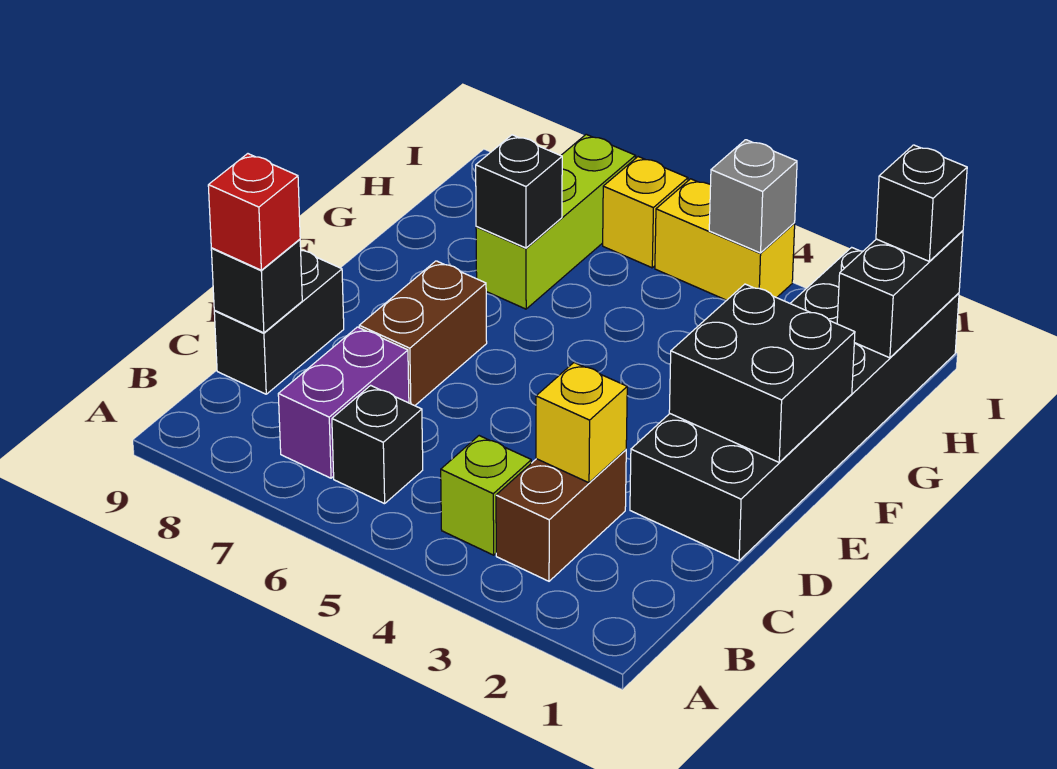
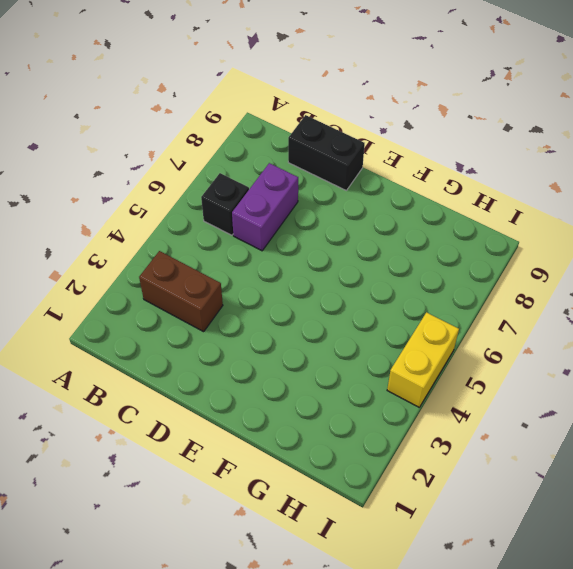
purple brick C6:C7 level 1 -> purple brick B7:C7 level 1
none -> lime brick B4 level 1
none -> black brick D1:I2 level 1
none -> brown brick D7:E7 level 1

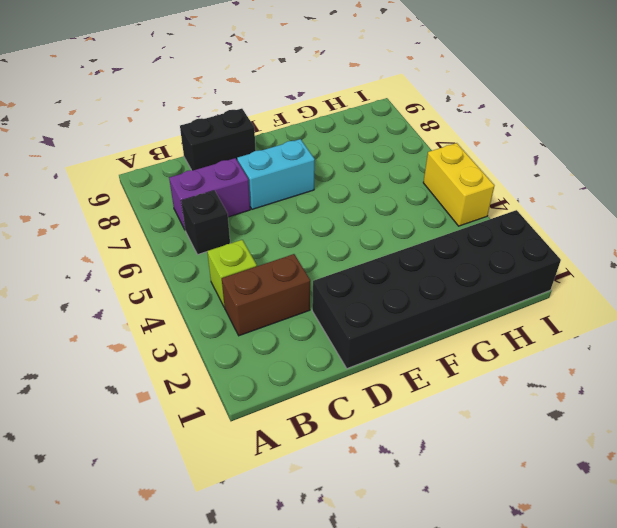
cyan brick D7:E7 level 1 -> brown brick D7:E7 level 1
none -> lime brick G7:I7 level 1
none -> yellow brick I6 level 1
none -> yellow brick C3 level 2

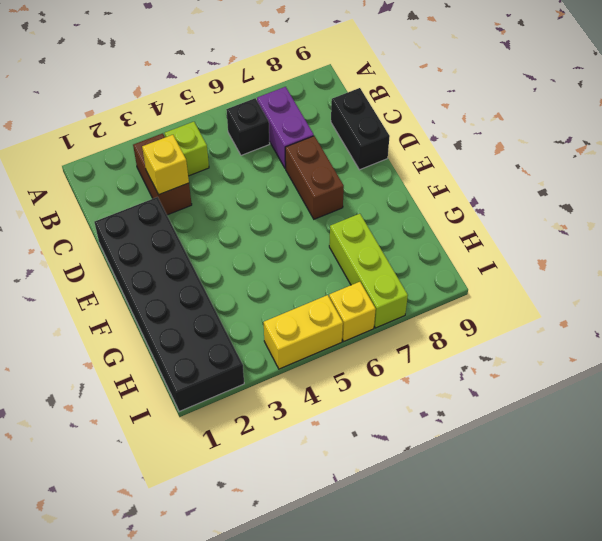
none -> black brick C9 level 2
none -> black brick E1:F2 level 2
none -> black brick G7 level 2

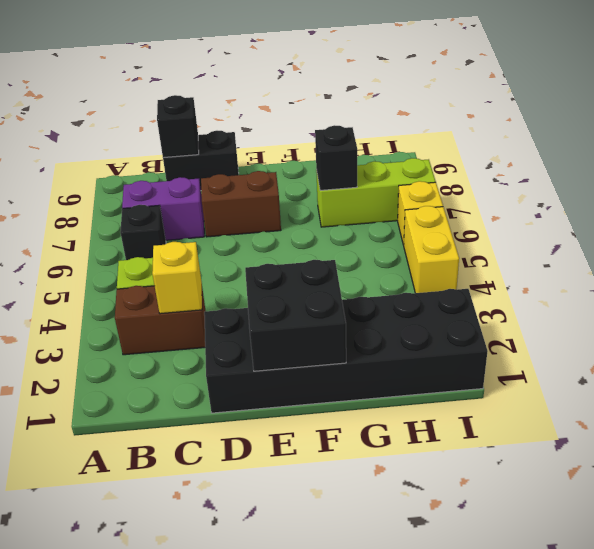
none -> black brick H1:I1 level 2
none -> grey brick I4 level 2
none -> red brick C9 level 3

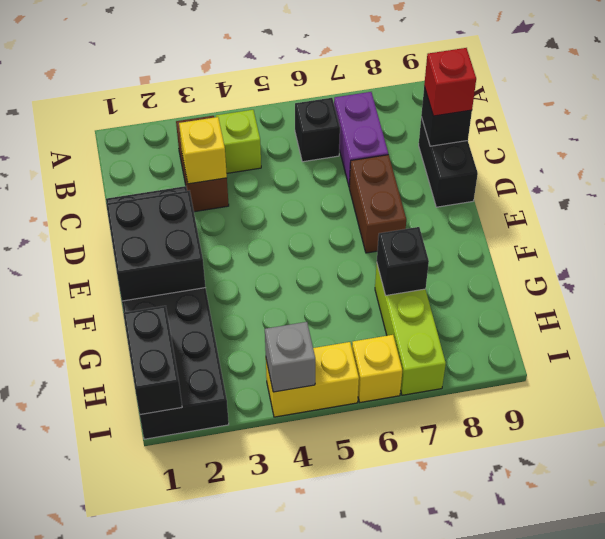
none -> black brick I1 level 3

